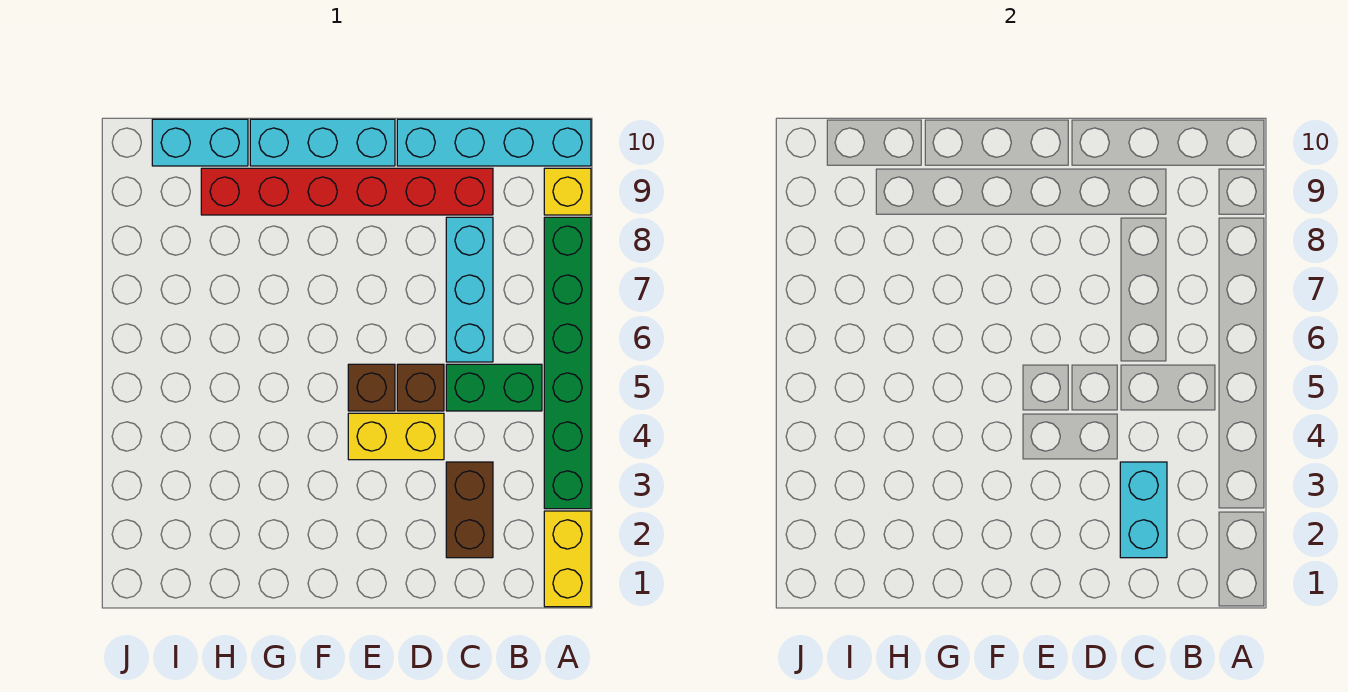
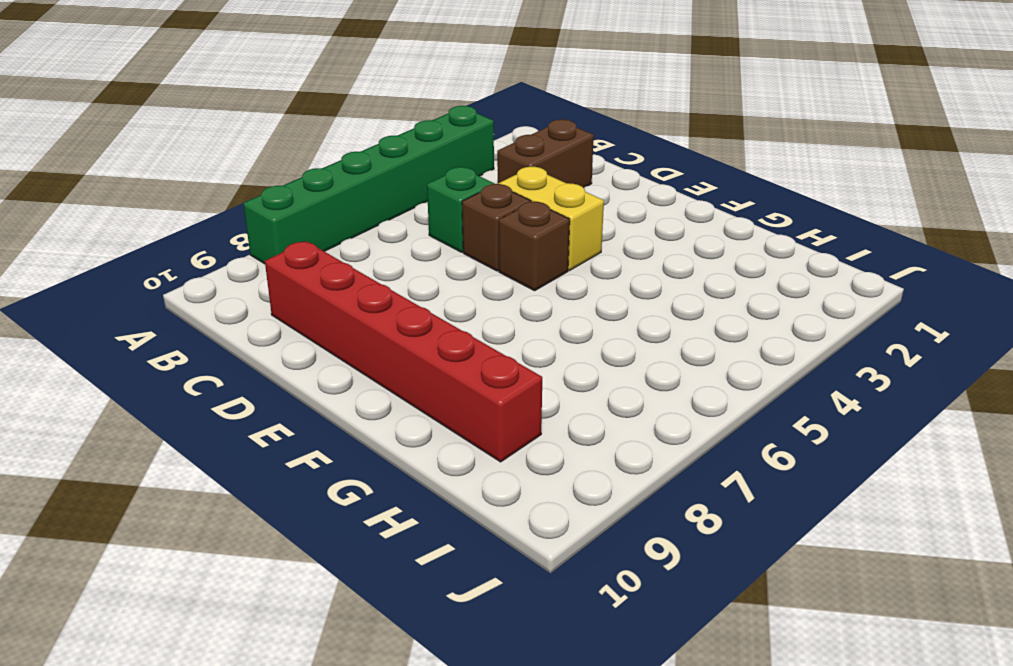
green brick C5 level 1 -> green brick B5:C5 level 1
none -> yellow brick A1:A2 level 1
none -> yellow brick A9 level 1
none -> cyan brick A10:D10 level 1

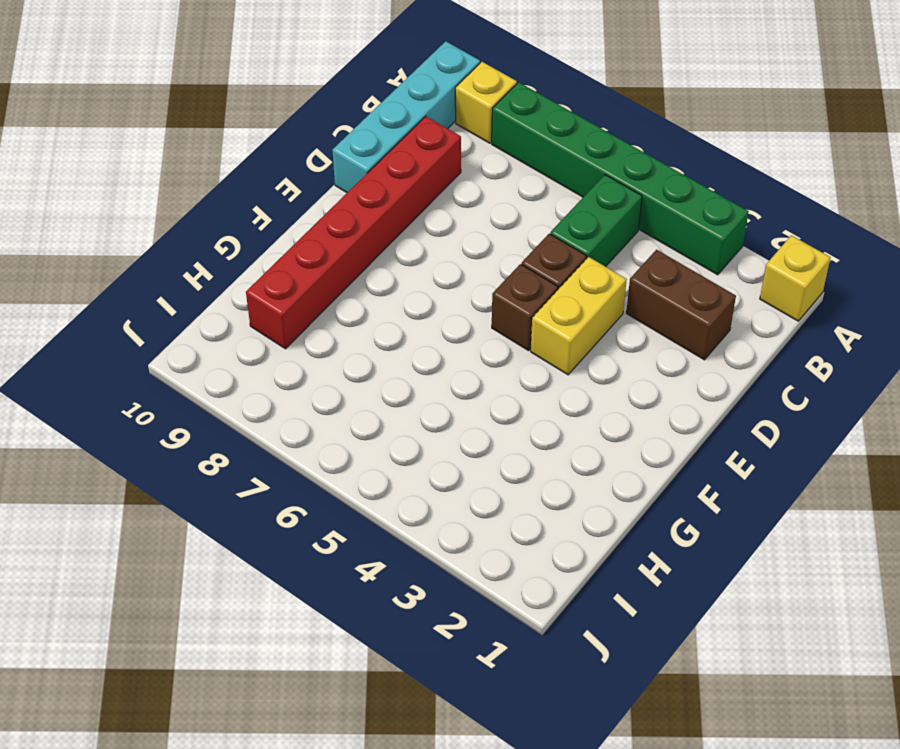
yellow brick A1 level 1 -> yellow brick A1:A2 level 1
none -> cyan brick C6:C8 level 1
none -> cyan brick E10:G10 level 1
none -> cyan brick H10:I10 level 1

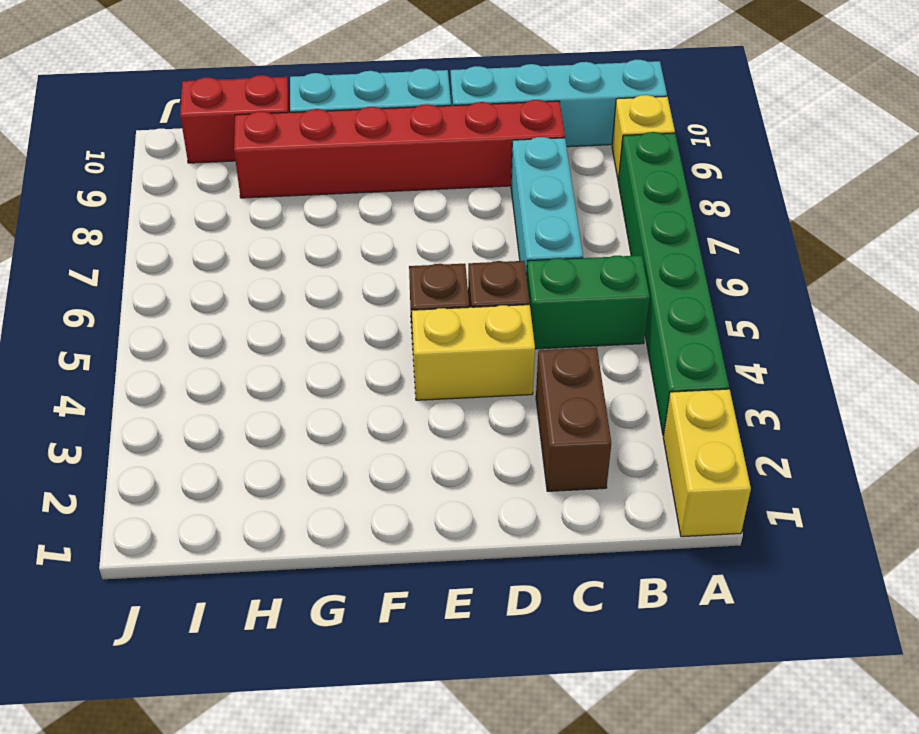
red brick H10:I10 level 1 -> cyan brick H10:I10 level 1
none -> cyan brick C2:C3 level 2

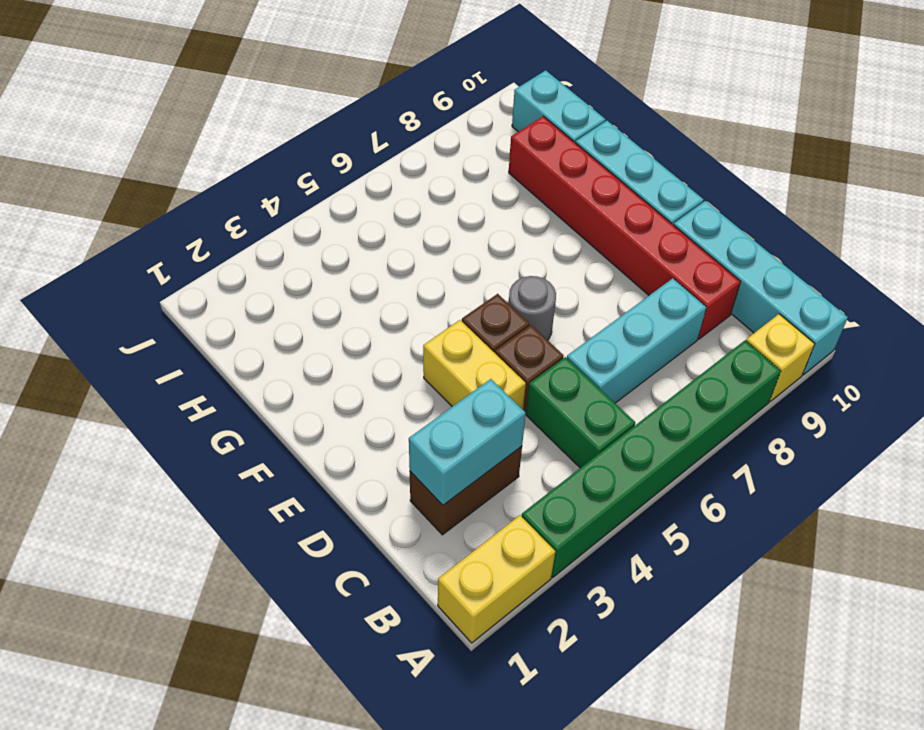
grey round brick E6 level 1 -> none

